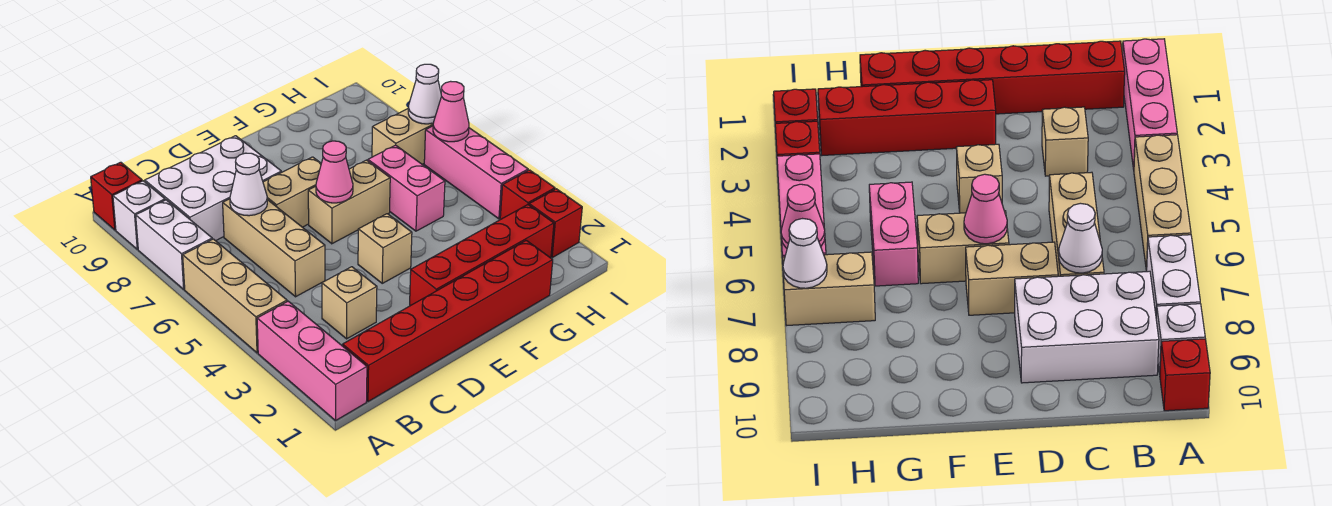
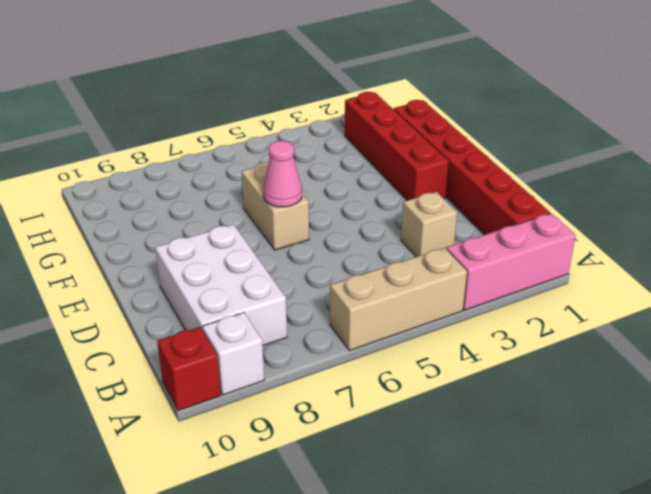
none -> white brick A7:A8 level 1
none -> tan brick C5:C7 level 1
none -> tan brick D7:E7 level 1

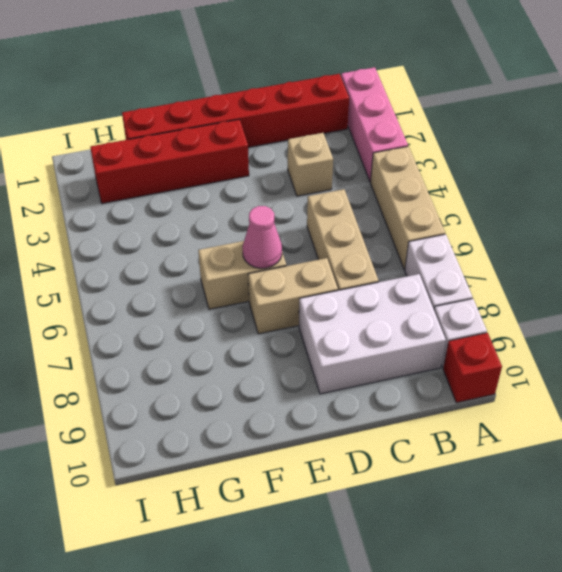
none -> tan brick E4 level 1
none -> pink brick G5:G6 level 1
none -> tan brick H7:I7 level 1

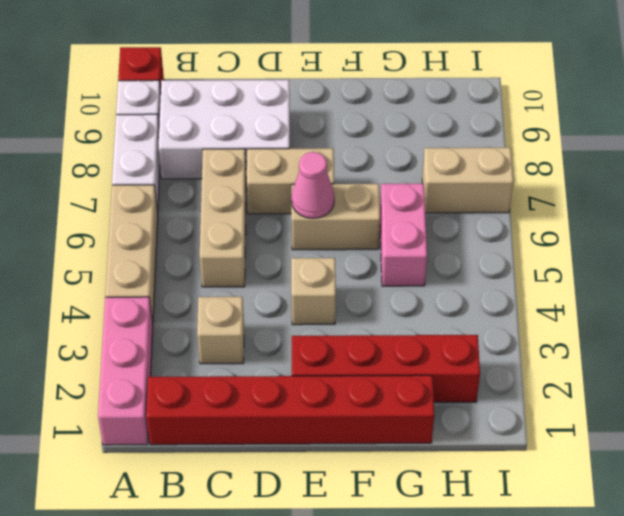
none -> red brick I2 level 1
none -> red brick I3 level 1
none -> pink brick I4:I6 level 1

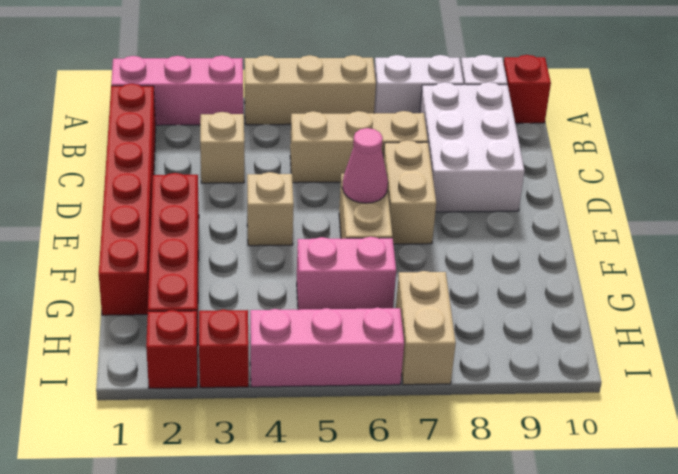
none -> white cone C7 level 2
none -> pink cone I6 level 2
none -> white cone I7 level 2

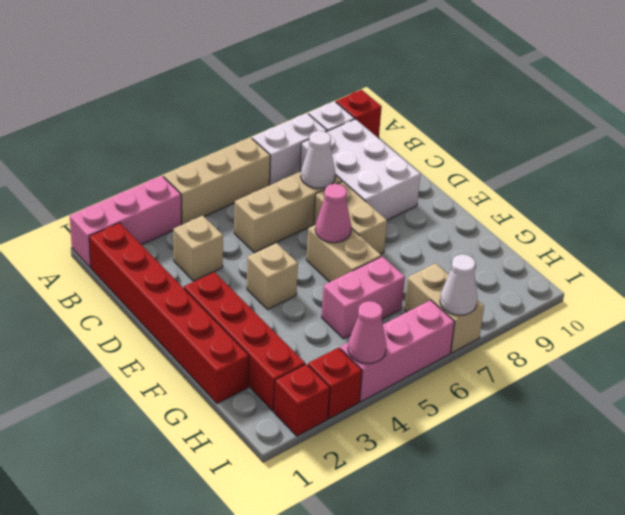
pink cone I4 level 2 -> pink cone I6 level 2

